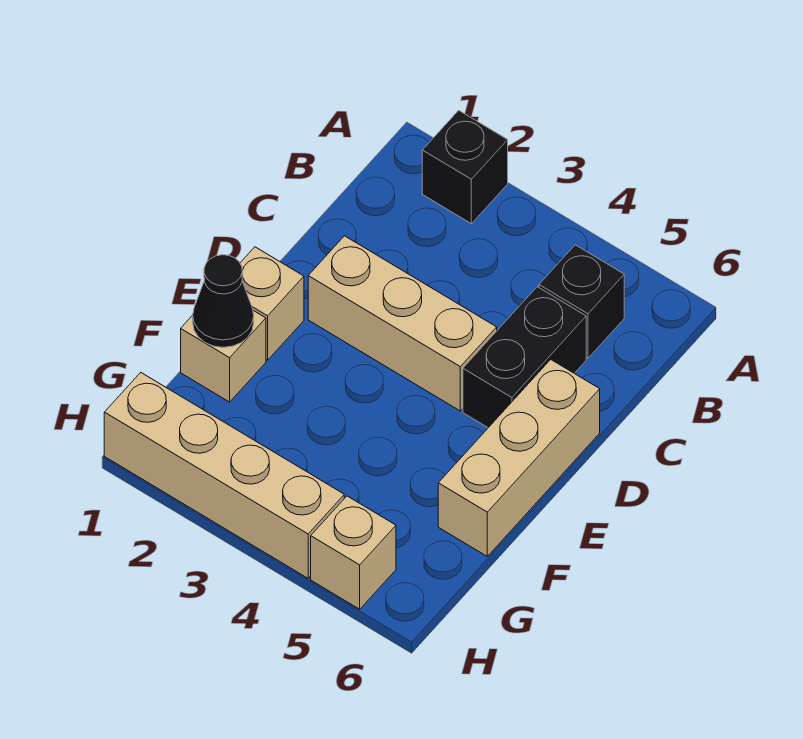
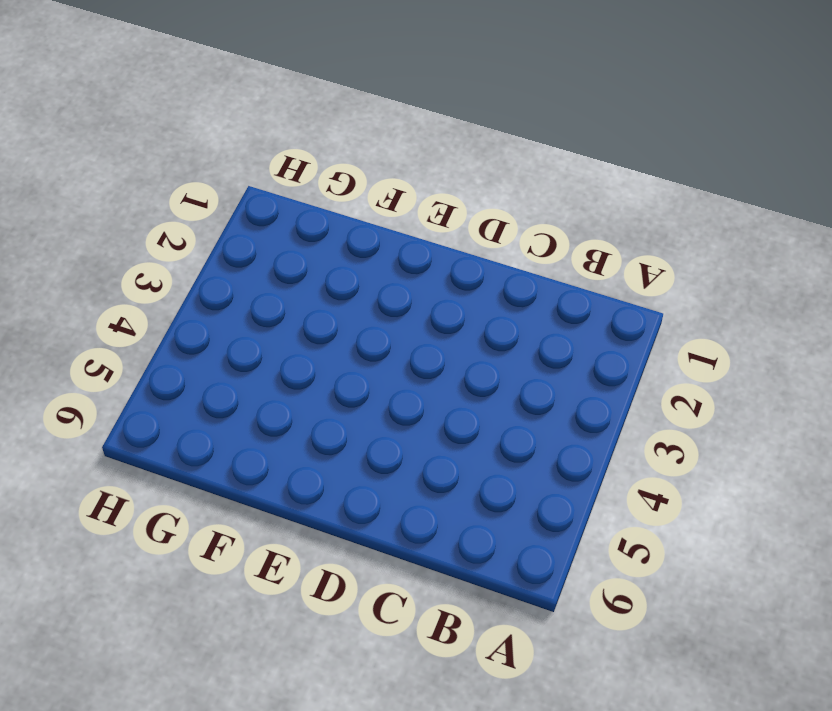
none -> black brick A2 level 1
none -> black brick B5 level 1

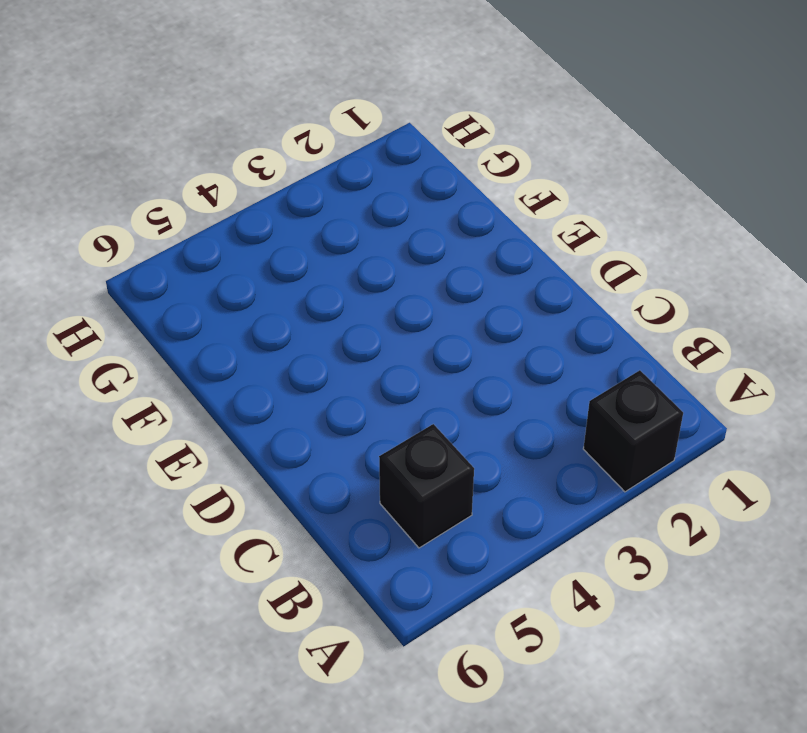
none -> black brick C5:D5 level 1
none -> tan brick D2:D4 level 1

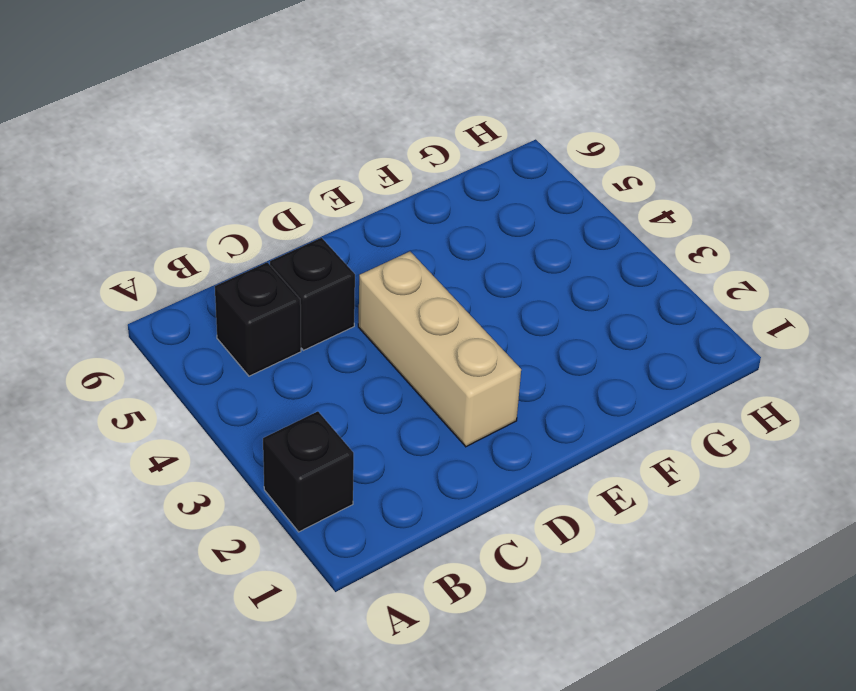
black brick C5 level 1 -> black brick C5:D5 level 1
none -> tan brick D6:F6 level 1
none -> tan brick E1 level 1

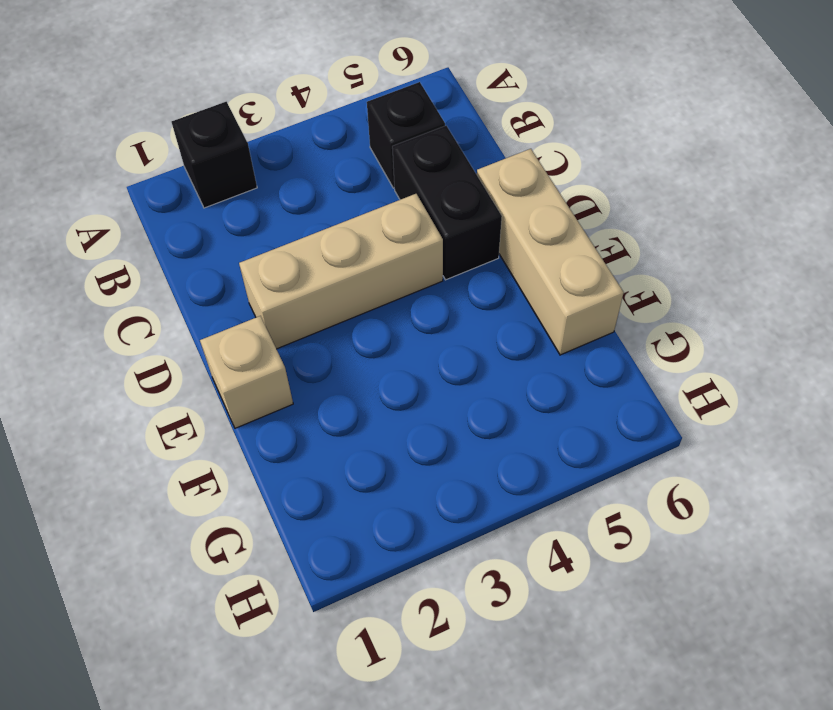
none -> tan brick F1 level 1
none -> tan brick H1:H4 level 1

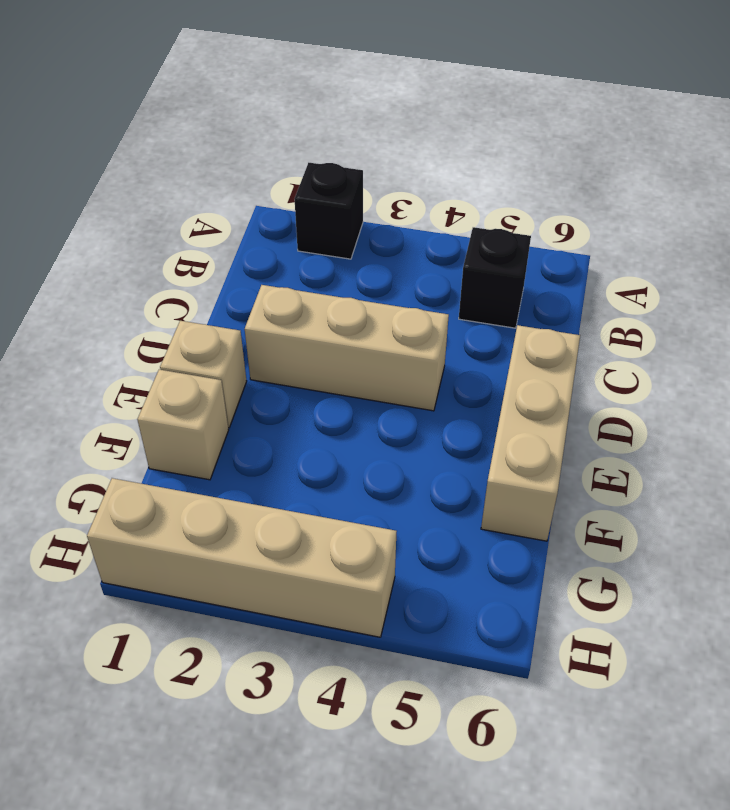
none -> black brick C5:D5 level 1
none -> tan brick H5 level 1

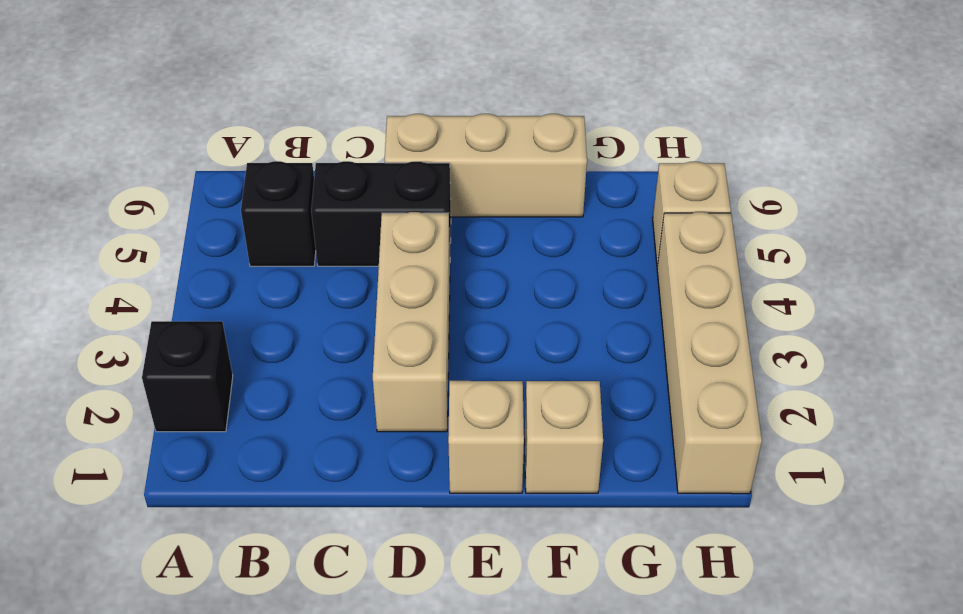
none -> black cone F1 level 2

